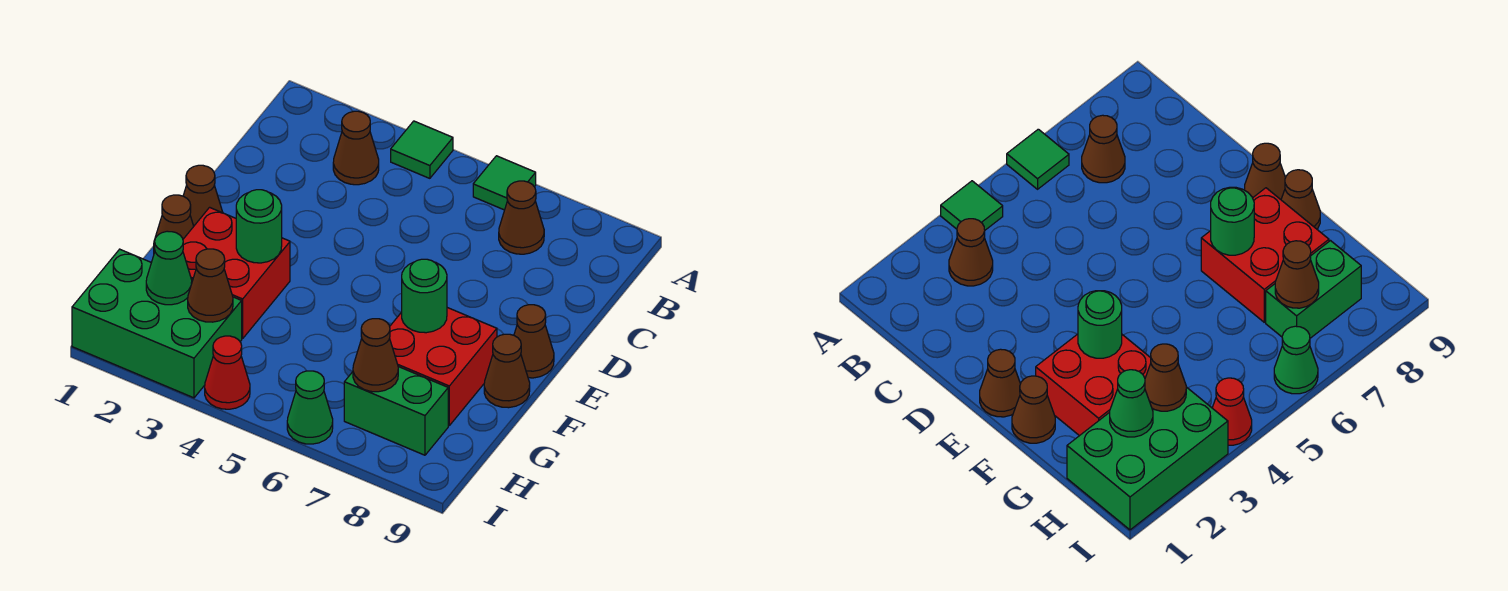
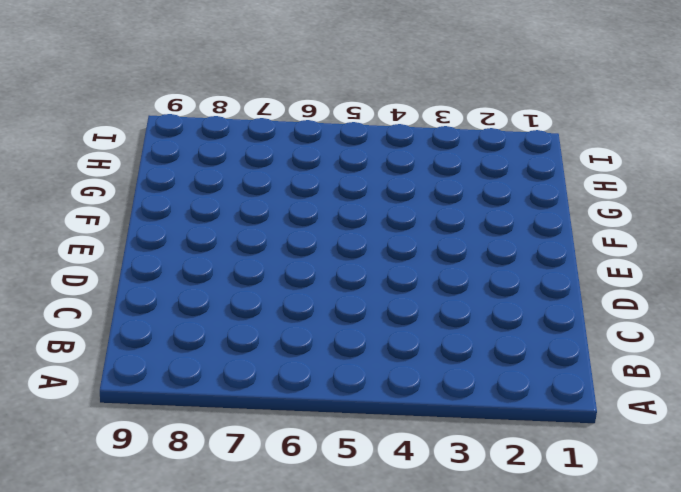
none -> green tile A4 level 1
none -> green tile A6 level 1
none -> brown cone B3 level 1

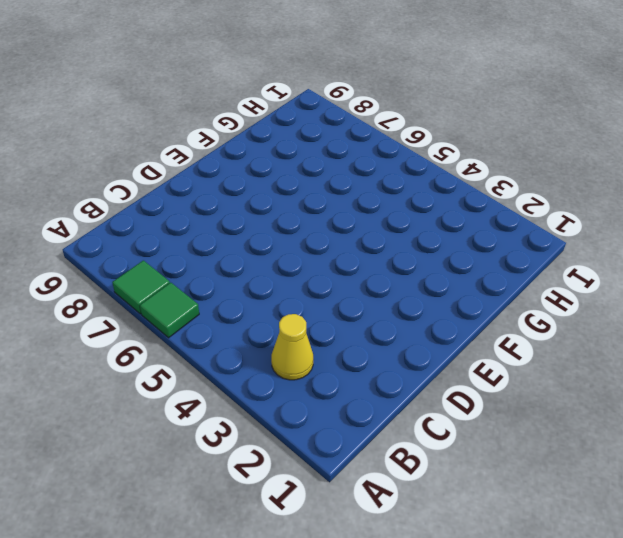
green tile A7 level 1 -> green tile A4 level 1
yellow cone B3 level 1 -> brown cone B3 level 1
none -> brown cone B7 level 1
none -> brown cone E1 level 1
none -> brown cone E9 level 1

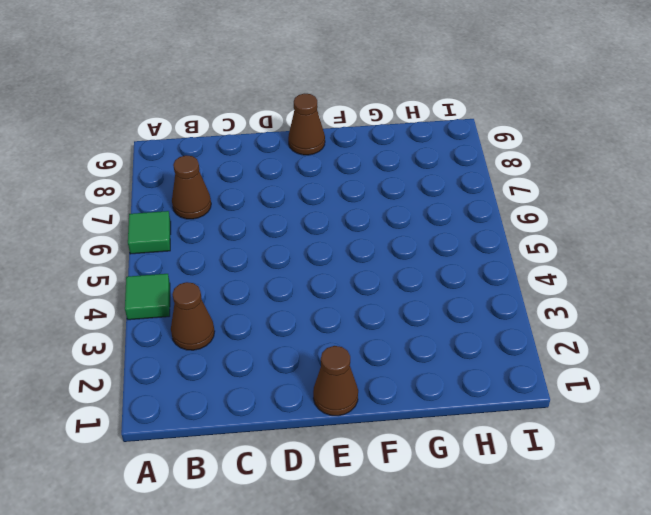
none -> brown cone F1 level 1
none -> red brick F2:G3 level 1
none -> red brick F7:G8 level 1

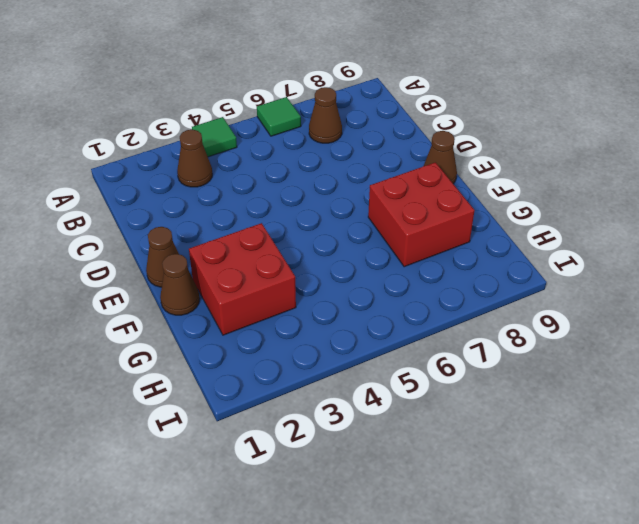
none -> brown cone F9 level 1
none -> green brick H1:I3 level 1
none -> green brick H7:H8 level 1

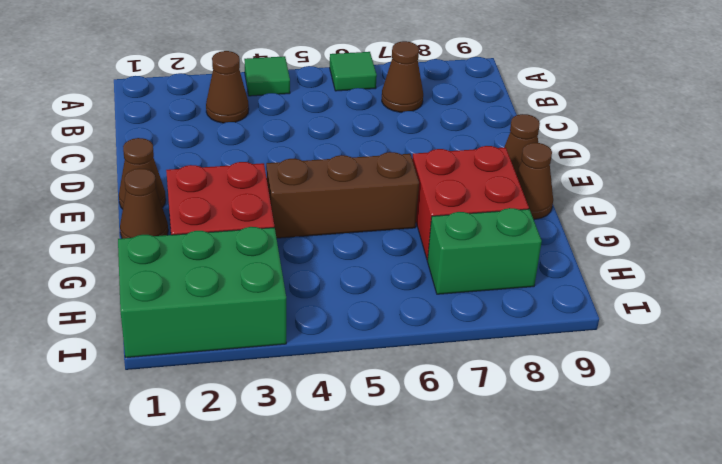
brown brick F4:F6 level 1 -> none
none -> red cone I4 level 1
none -> green cone I6 level 1
none -> green round brick F3 level 2

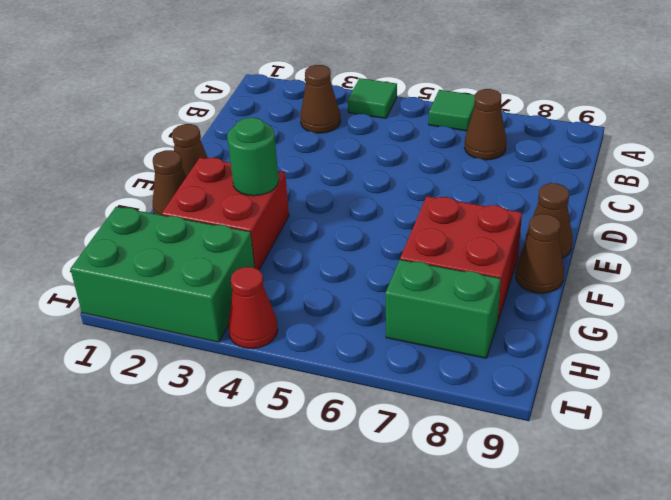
none -> green cone I6 level 1
none -> green round brick F7 level 2
none -> green cone H2 level 2

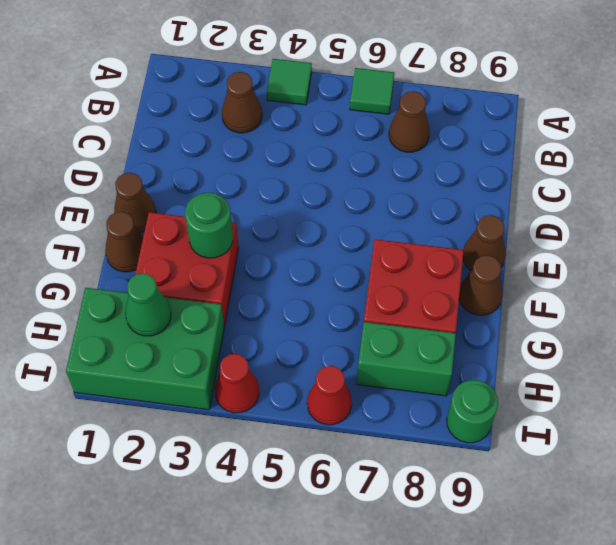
red cone I6 level 1 -> green cone I6 level 1
green round brick I9 level 1 -> green round brick F7 level 2
none -> brown cone H3 level 2
none -> brown cone H7 level 2

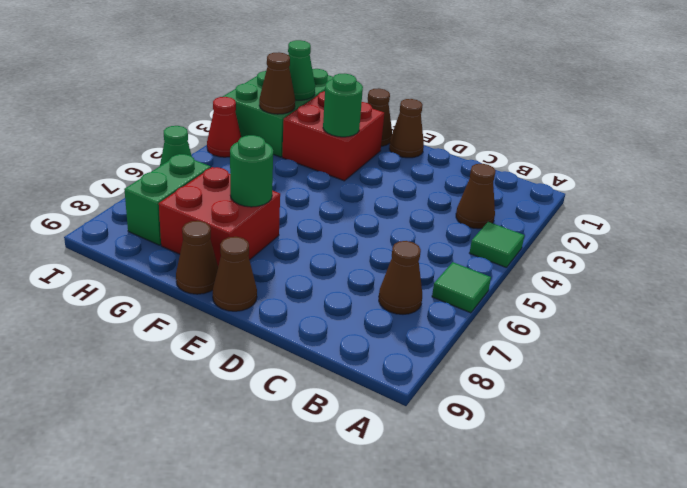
none -> brown cone H7 level 2

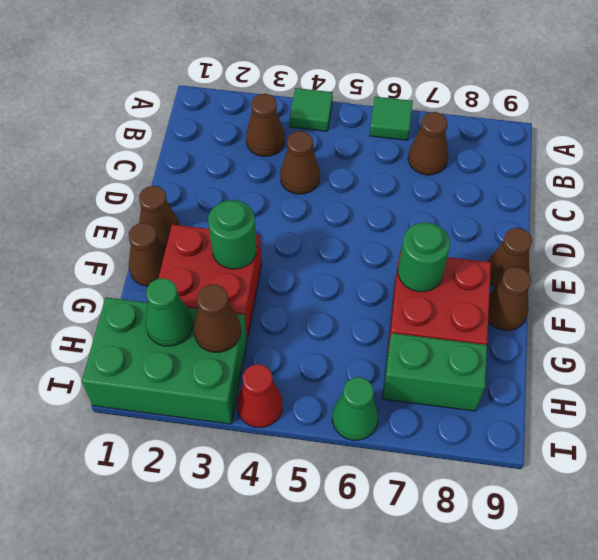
brown cone C4 level 1 -> brown cone H7 level 2

